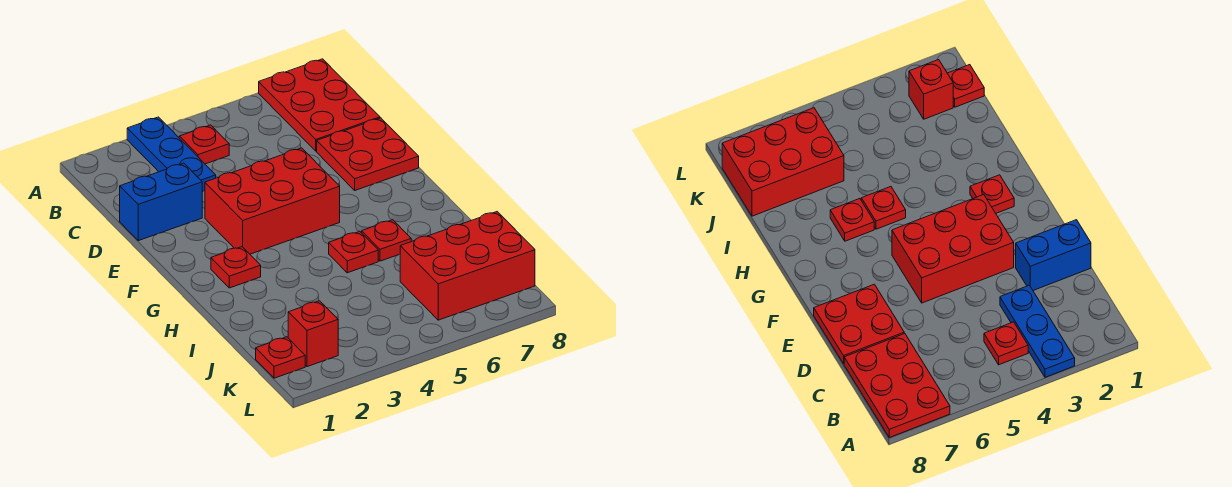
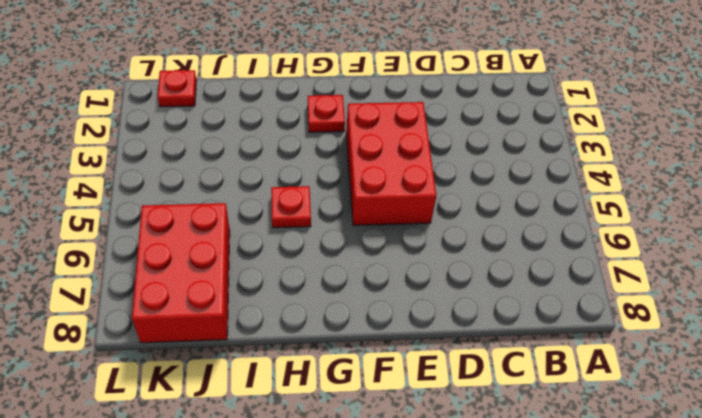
none -> blue plate A3:C3 level 1
none -> red plate A7:C8 level 1
none -> red plate B4 level 1

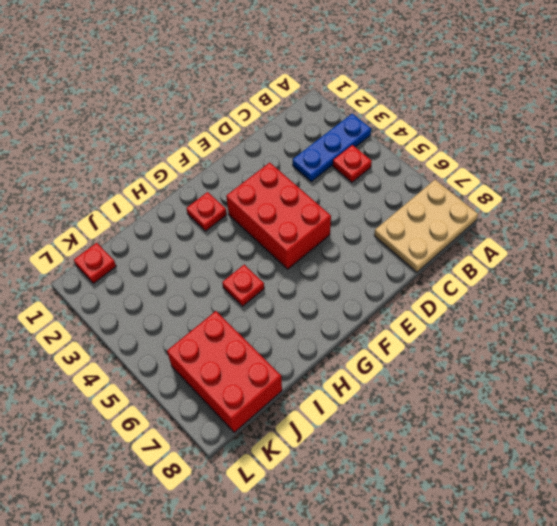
tan plate A7:C8 level 1 -> red plate A7:C8 level 1
none -> blue brick D1:D2 level 1
none -> red plate D7:E8 level 1
none -> red plate H6 level 1

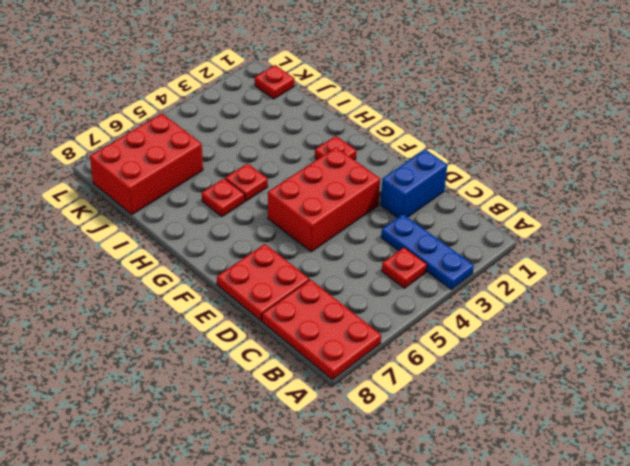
none -> red brick K2 level 1

